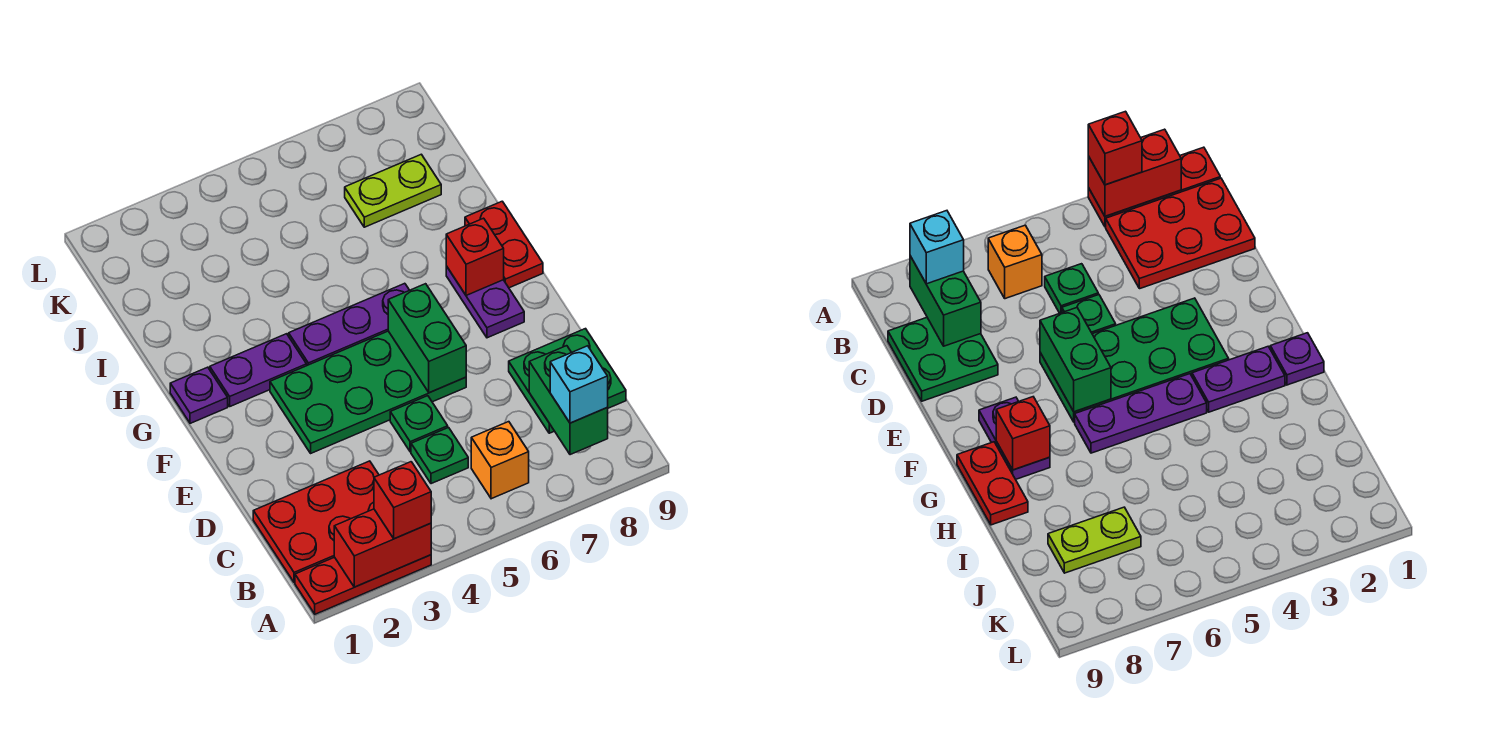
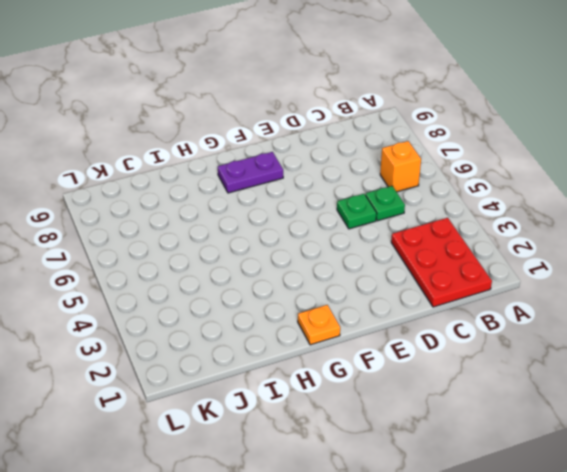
orange plate G1 level 1 -> purple plate G1 level 1
none -> red plate A1:A3 level 1
none -> green plate C8:D9 level 1
none -> green plate E3:F6 level 1

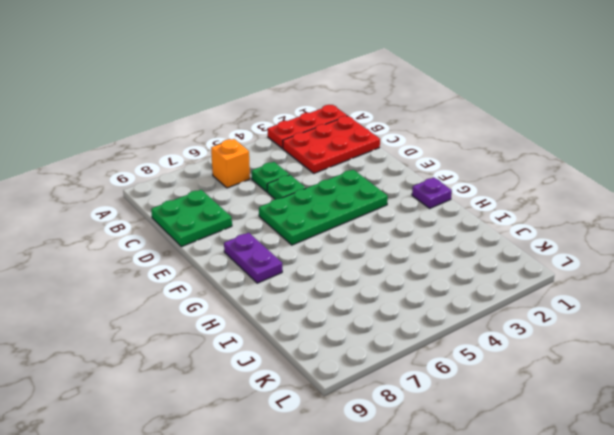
none -> purple plate G2:G3 level 1
none -> purple plate G4:G6 level 1
none -> red plate G9:H9 level 1

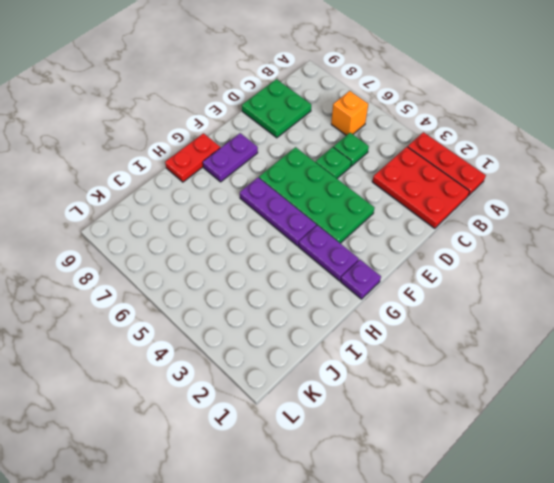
none -> lime plate J7:J8 level 1
none -> red brick A2:A3 level 2
none -> green brick B8:C8 level 2

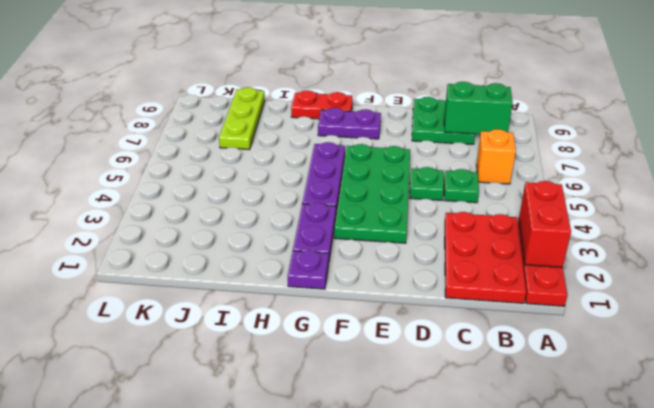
lime plate J7:J9 level 1 -> lime plate J7:J8 level 1
none -> green brick E6:F6 level 2
none -> red brick G8 level 2
none -> red brick A3 level 3

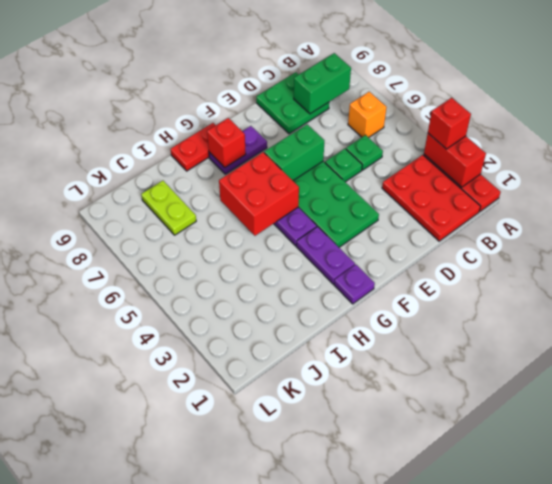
red brick G5:H6 level 2 -> none
none -> cyan brick B8 level 3

